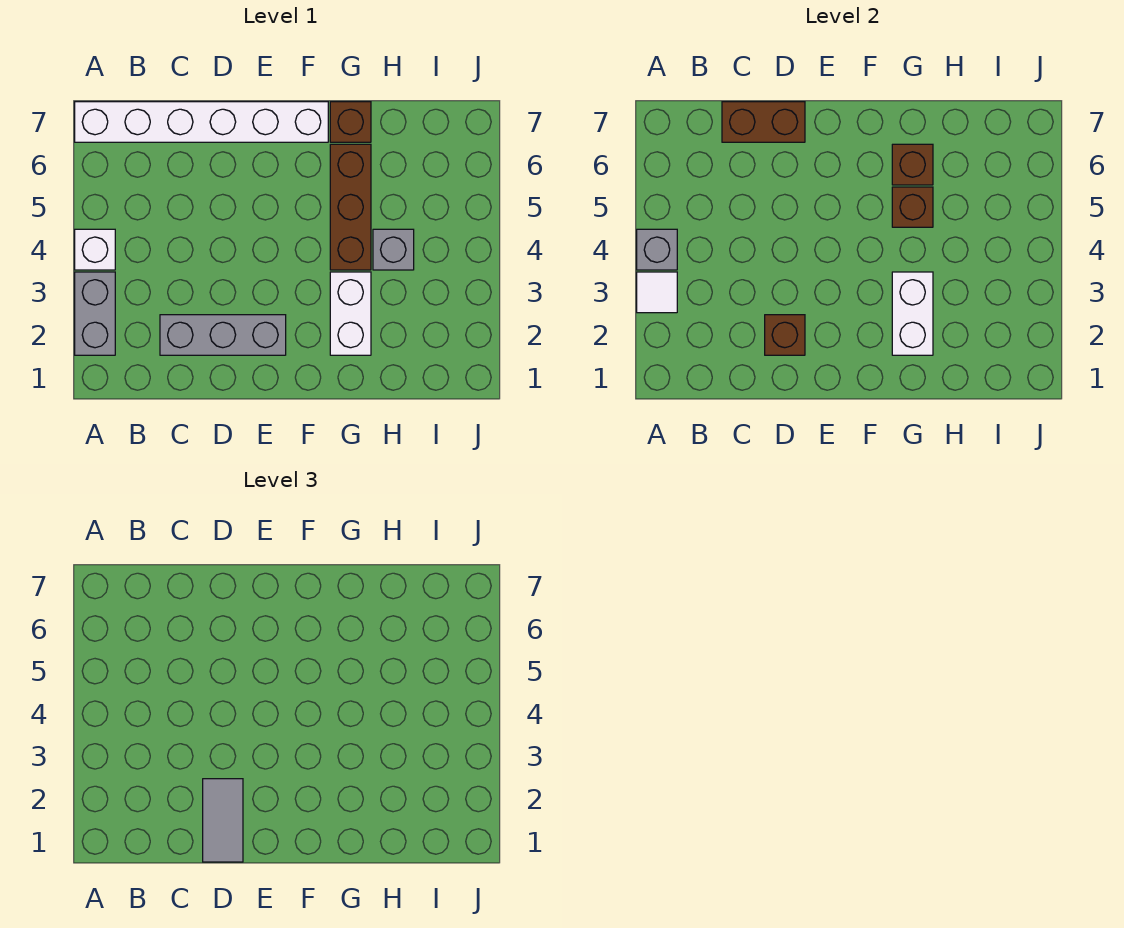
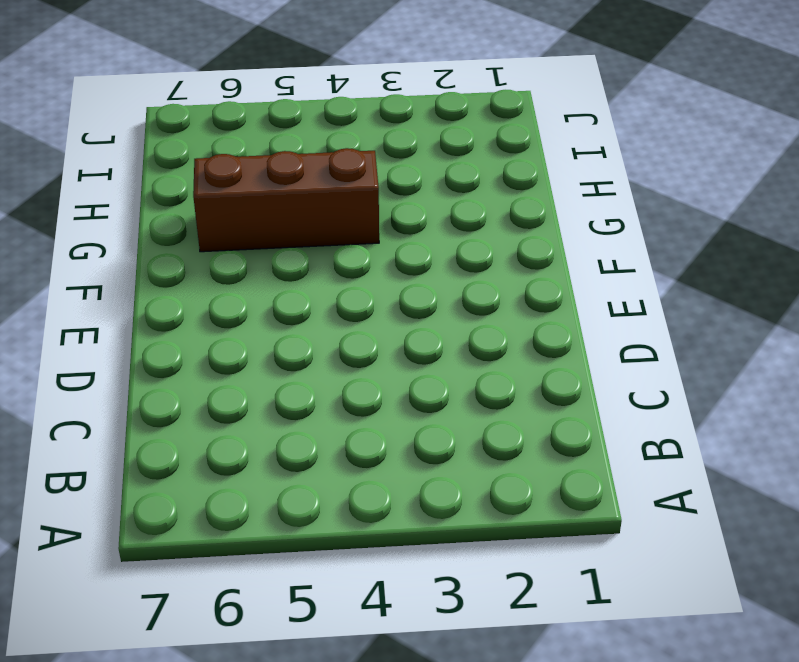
none -> grey brick A2:A3 level 1
none -> white brick A4 level 1
none -> white brick A7:F7 level 1

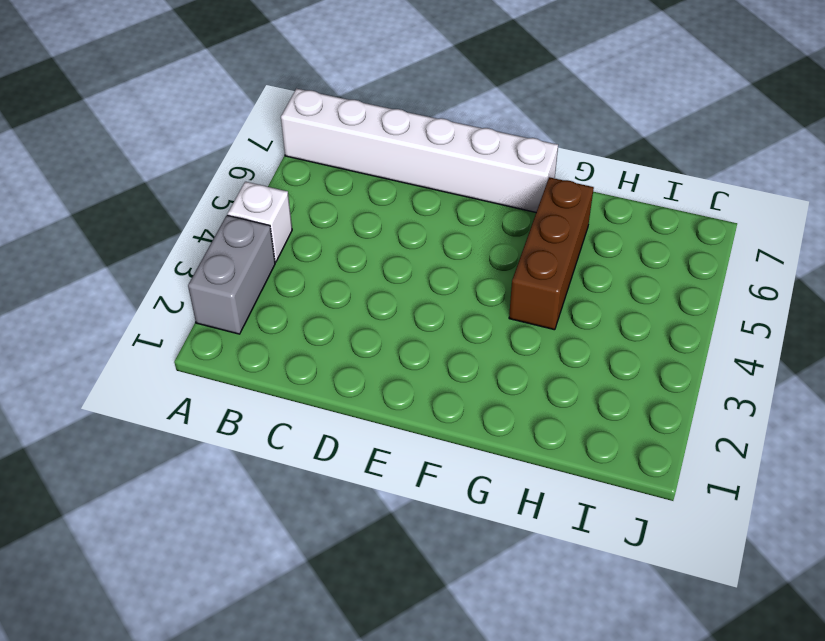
none -> grey brick C2:E2 level 1
none -> white brick G2:G3 level 1
none -> brown brick G7 level 1

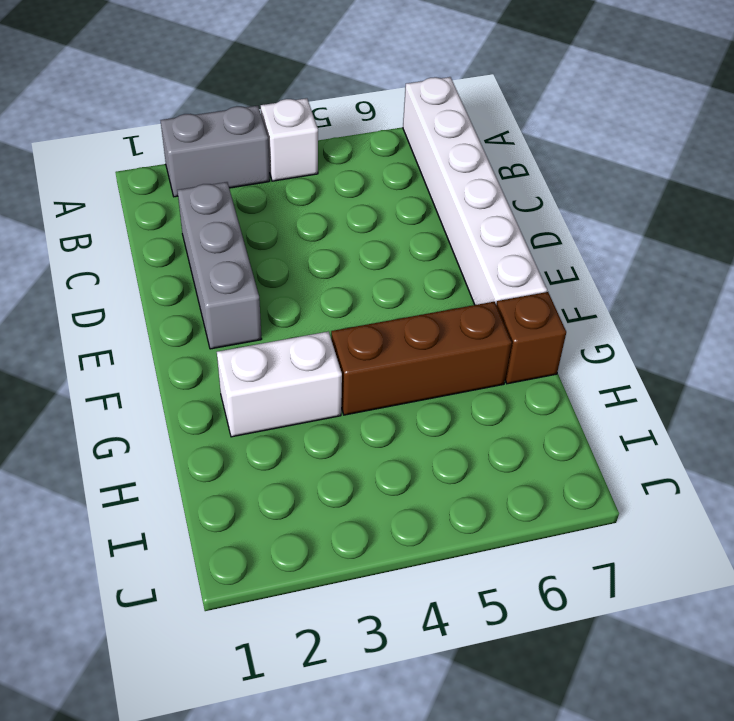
none -> grey brick H4 level 1
none -> white tile A3 level 2
none -> grey brick A4 level 2

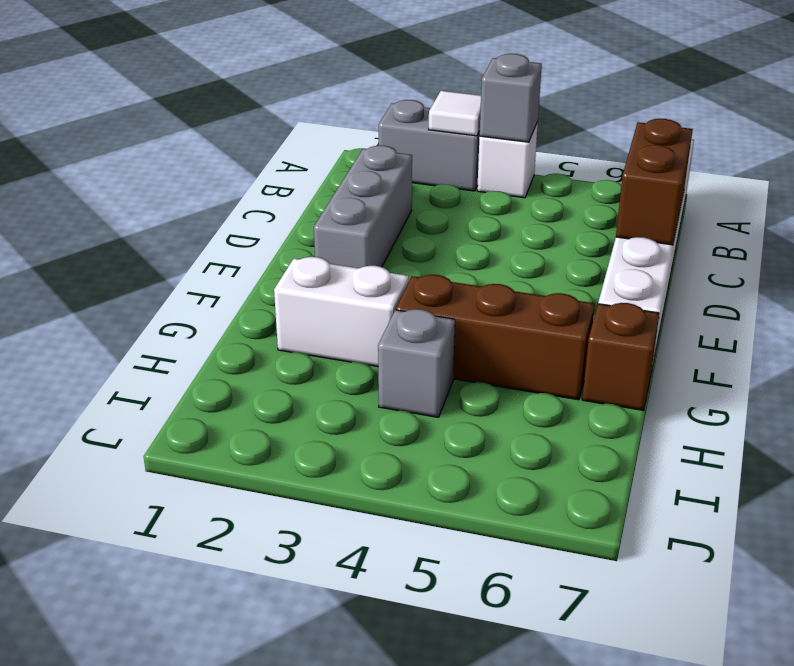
none -> brown brick D2 level 2
none -> white brick G2:G3 level 2
none -> brown brick G5 level 2

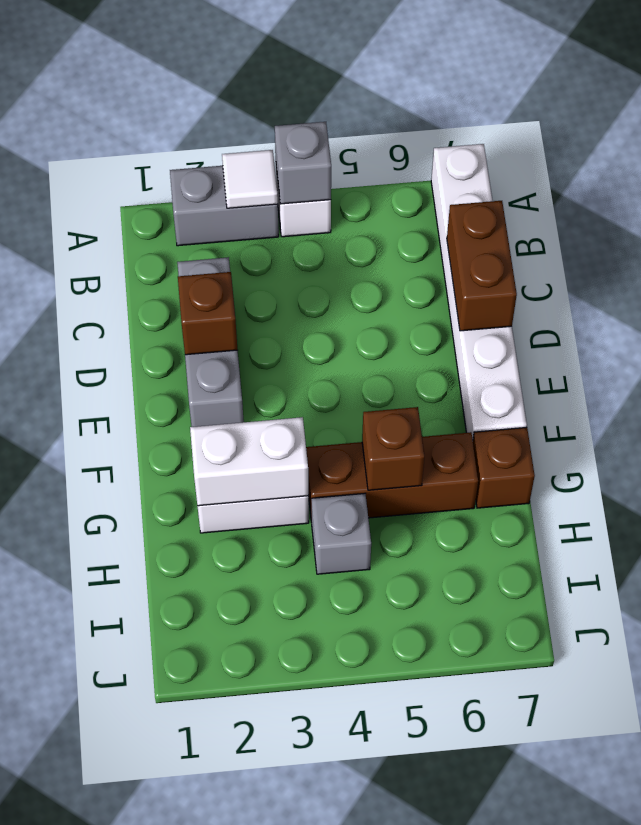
none -> brown brick G6 level 2
none -> grey tile D1:D2 level 3

